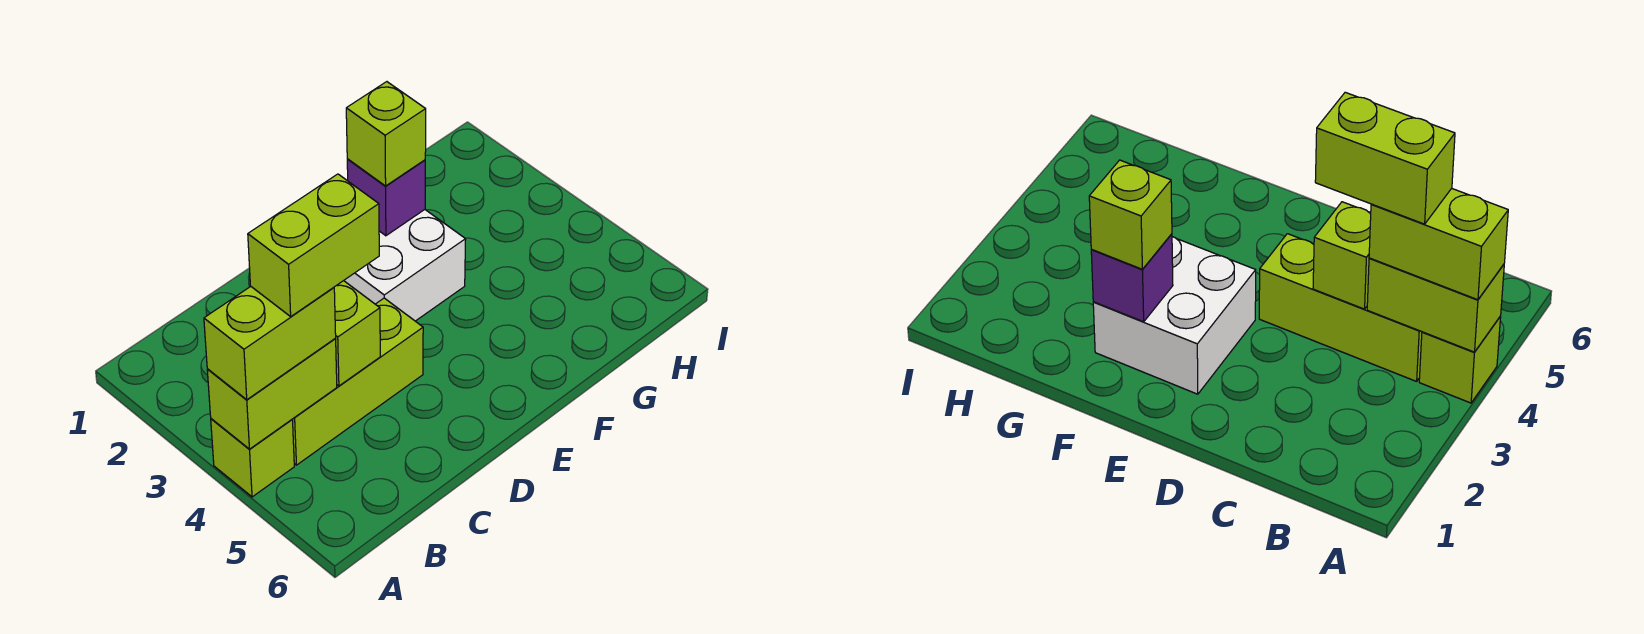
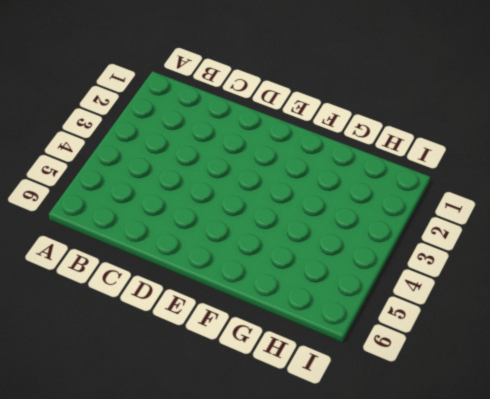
none -> lime brick A4 level 1
none -> lime brick B4:D4 level 1

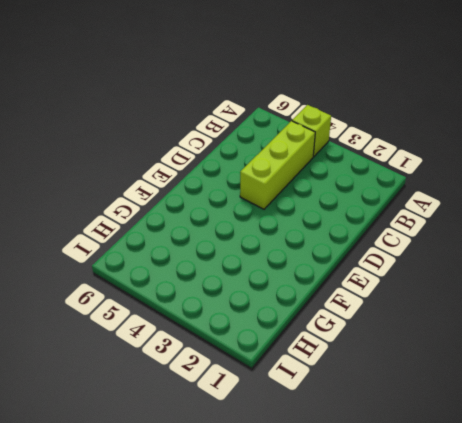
none -> white brick E2:F3 level 1
none -> lime brick A4:B4 level 2

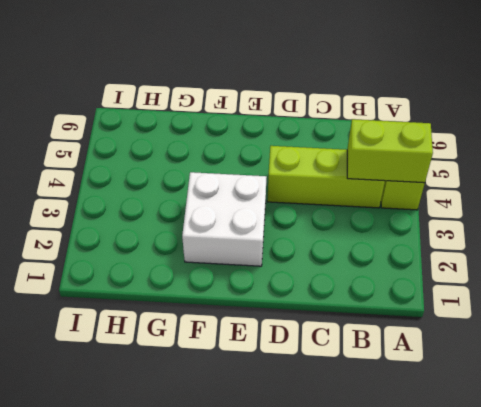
none -> lime brick C4 level 2
none -> purple brick F2 level 2

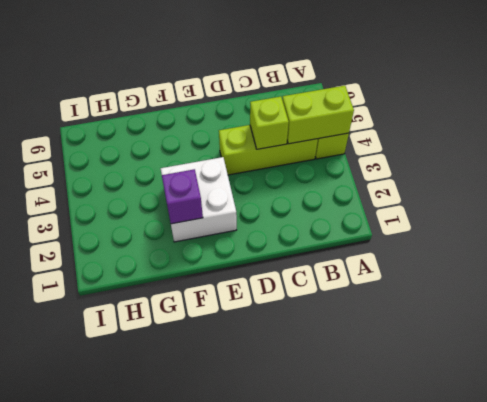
none -> lime brick A4:B4 level 3
none -> lime brick F2 level 3

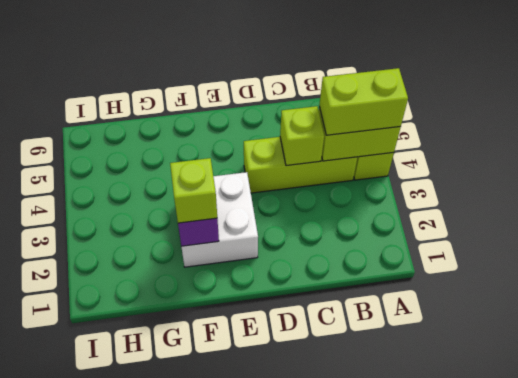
none -> lime brick B4:C4 level 4

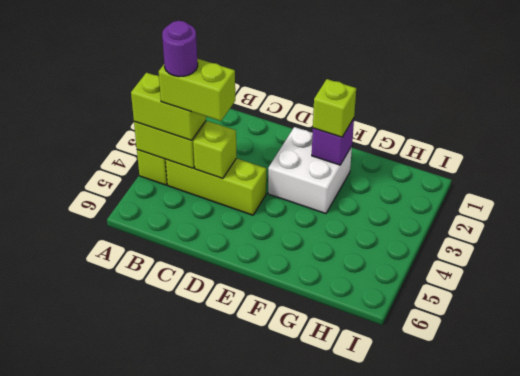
purple round brick B4 level 5 -> none

